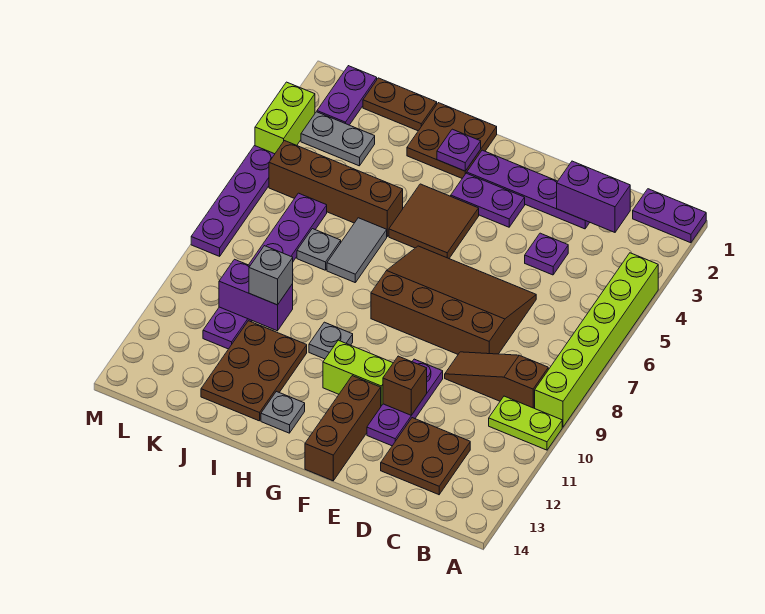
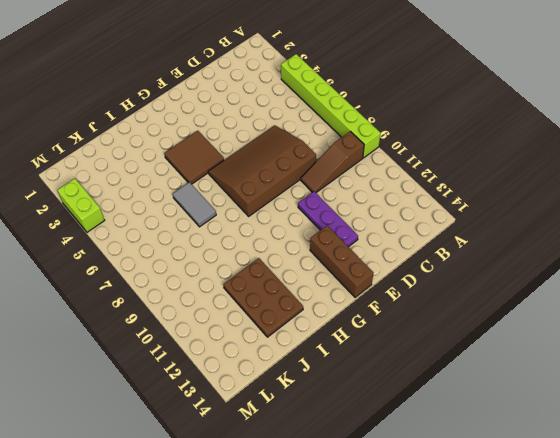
none -> purple plate A1:B1 level 1
none -> lime plate A10:B10 level 1
none -> brown plate C12:D13 level 1
none -> purple plate D2:G2 level 1

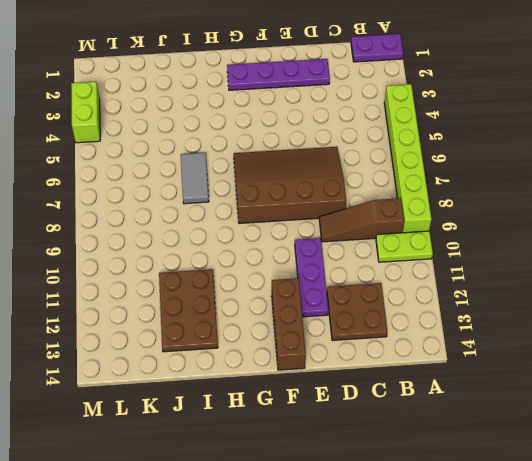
none -> purple plate D4 level 1
none -> purple plate F3:G3 level 1
none -> lime brick F11:G11 level 1
none -> brown tile G4:H5 level 1

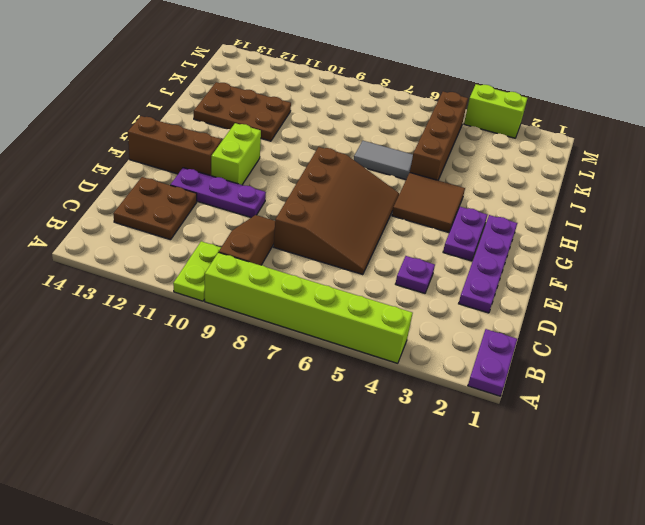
none -> brown plate H1:I2 level 1
none -> grey plate H10 level 1
none -> grey plate H13 level 1
none -> brown plate J1:K1 level 1

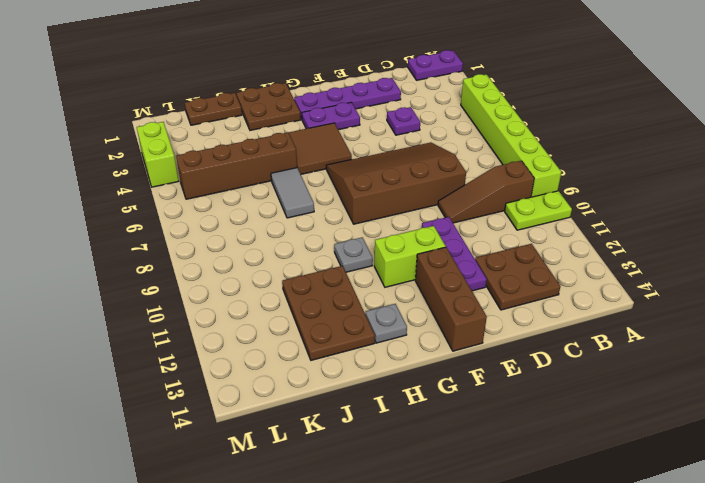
none -> grey plate J7 level 1
none -> grey plate K3:L3 level 1
none -> purple plate K6:K11 level 1
none -> purple plate L1:L2 level 1

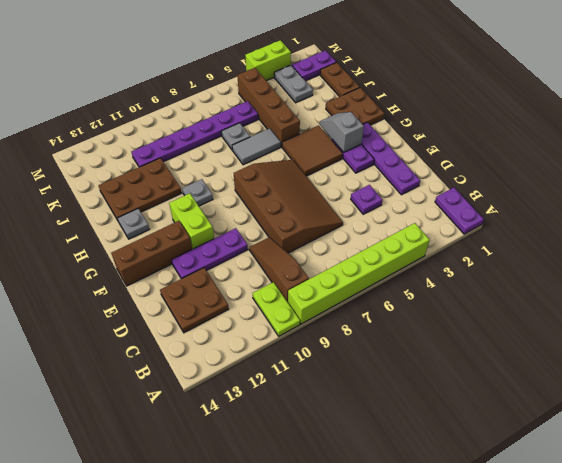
grey slope G3:H3 level 2 top G -> none
none -> purple plate M5:M8 level 1
none -> purple brick C2:D2 level 2
none -> brown brick E11 level 2
none -> purple plate H2 level 2

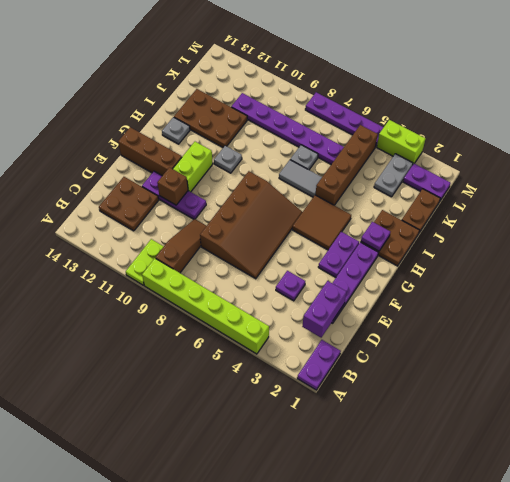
none -> purple brick J10:K10 level 2
none -> grey brick J10 level 3

